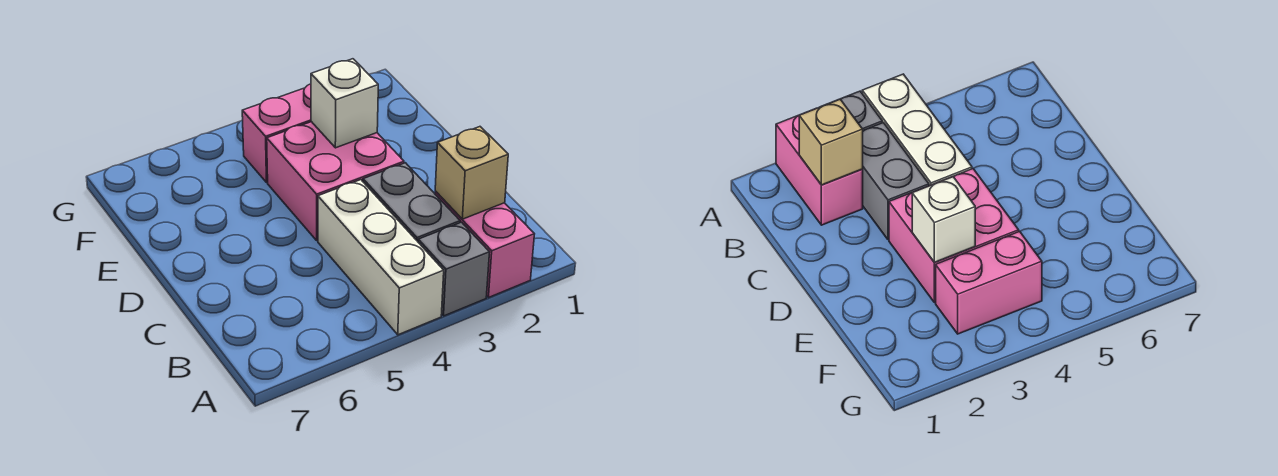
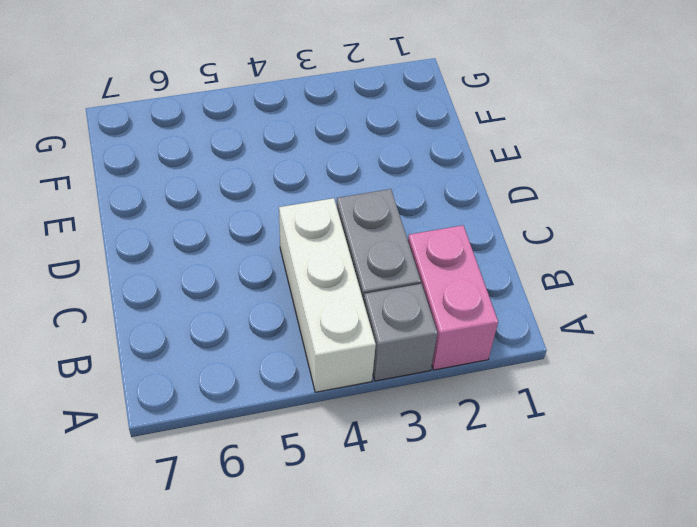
none -> pink brick D3:E4 level 1
none -> pink brick F3:F4 level 1

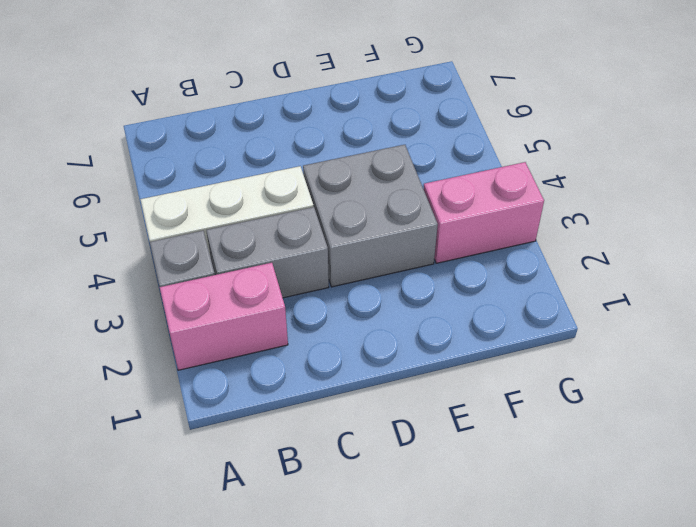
grey brick D3:E4 level 1 -> pink brick D3:E4 level 1
pink brick F3:G3 level 1 -> pink brick F3:F4 level 1
none -> tan brick B2 level 2
none -> white brick E3 level 2

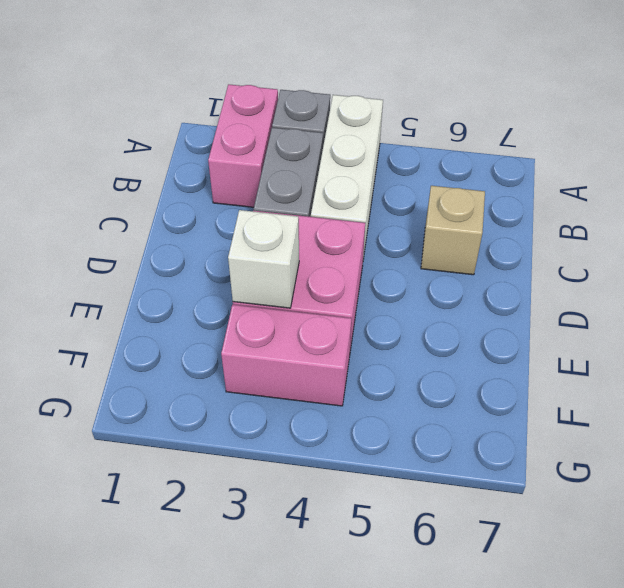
tan brick C6 level 1 -> tan brick B2 level 2

